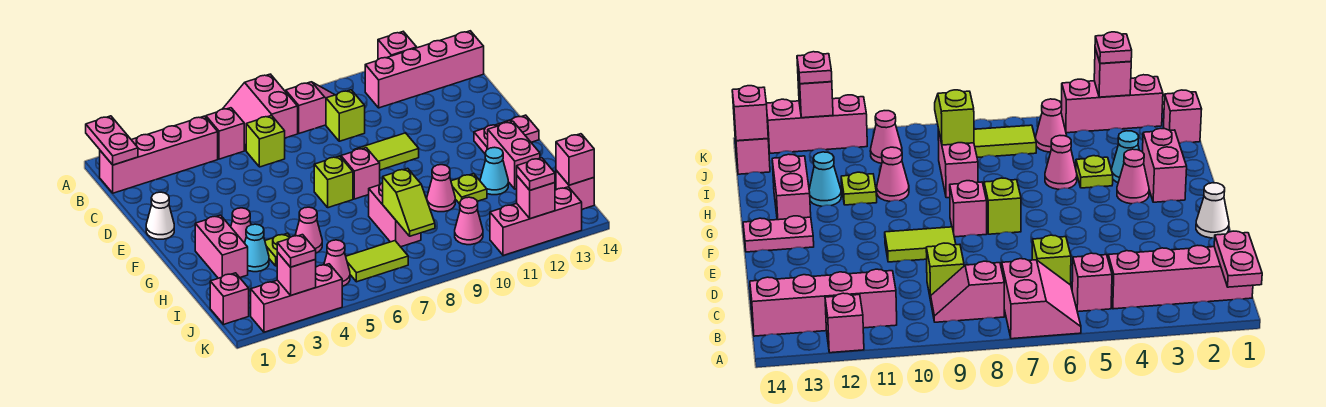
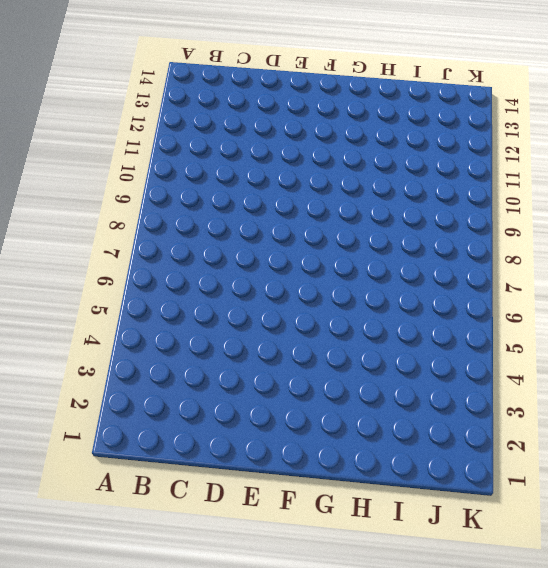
none -> pink slope A6:B7 level 1 top 7
none -> pink brick A12 level 1
none -> pink brick B1:B4 level 1
none -> pink brick B5 level 1

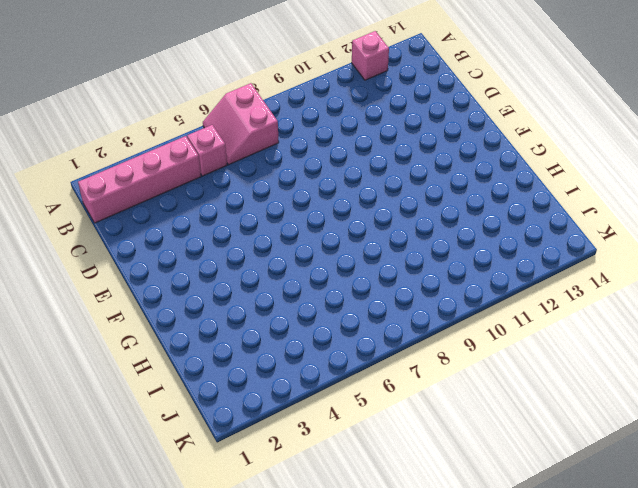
none -> pink slope B8:B9 level 1 top 8
none -> pink brick B11:B14 level 1
none -> lime brick C6 level 1
none -> lime brick C9 level 1

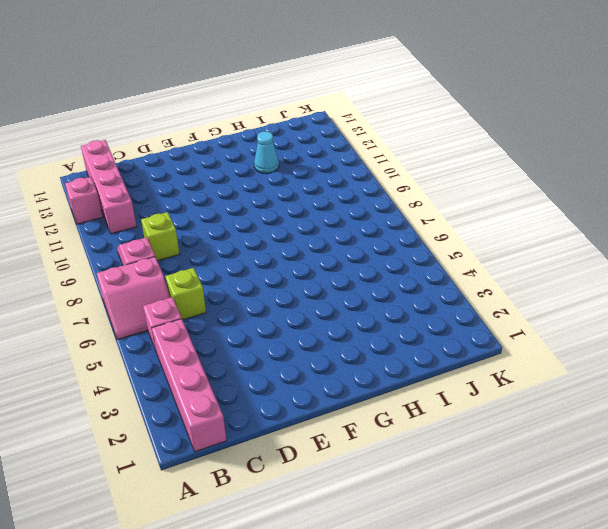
none -> white cone E1 level 1
none -> lime tile E9:E10 level 1
none -> lime brick F7 level 1
none -> pink brick F8 level 1

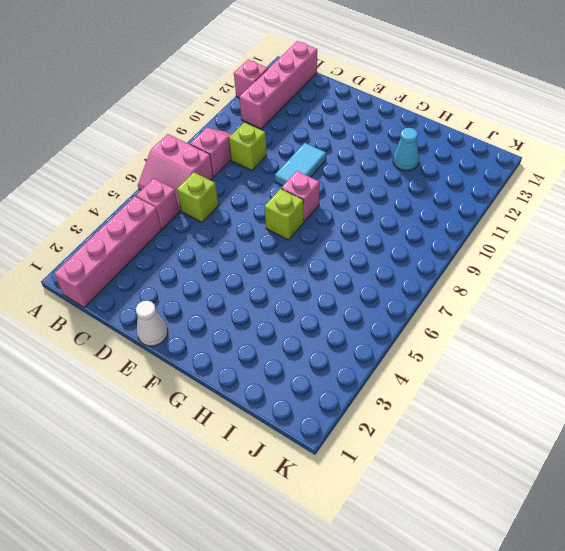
cyan tile E9:E10 level 1 -> lime tile E9:E10 level 1
none -> pink plate F13:F14 level 1
none -> pink brick G2:H2 level 1
none -> pink cone G3 level 1
none -> pink brick G13:H13 level 1

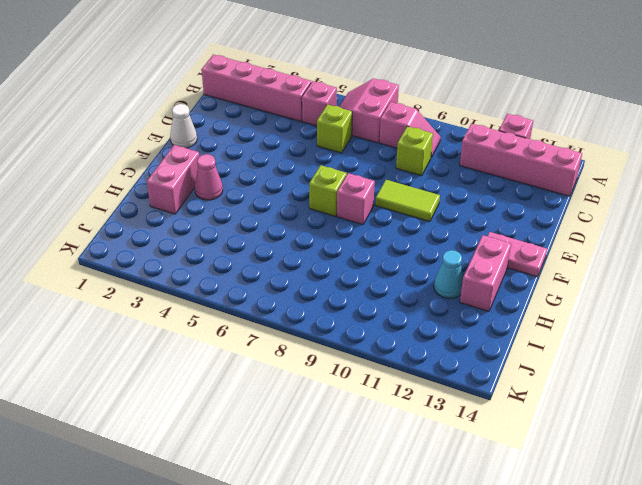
none -> cyan cone H3 level 1
none -> lime plate H4 level 1
none -> pink cone H5 level 1
none -> pink brick H8:I8 level 1

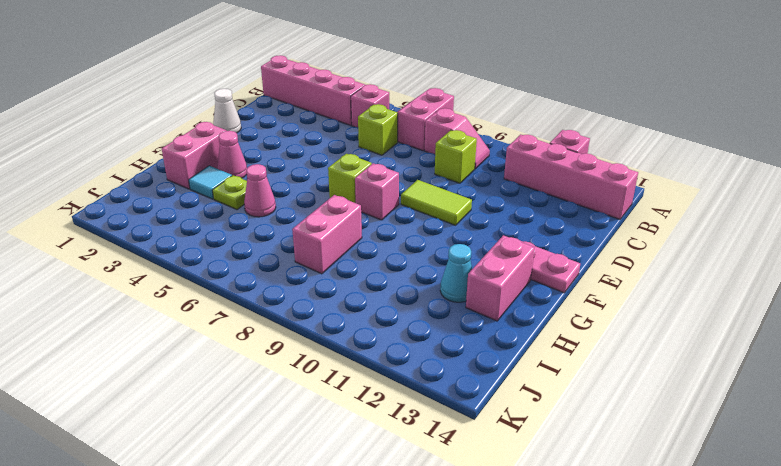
cyan tile H3 level 1 -> cyan cone H3 level 1
none -> pink cone H10 level 1
none -> lime plate H11 level 1
none -> pink brick J1 level 1
none -> pink cone J5 level 1

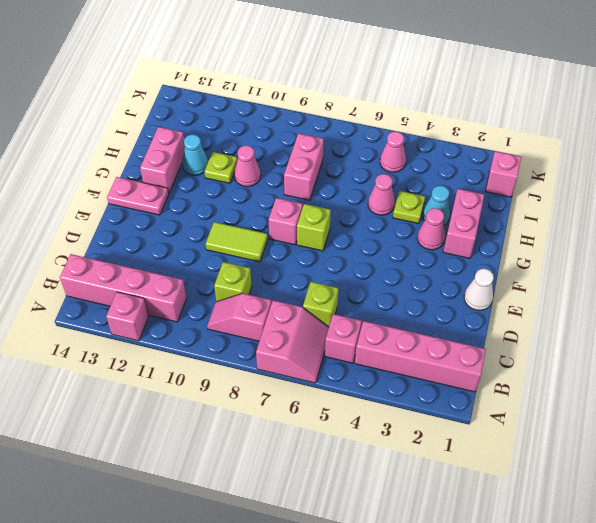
none -> lime tile J6:J7 level 1
none -> pink cone J10 level 1
none -> pink brick J14 level 1
none -> pink brick K2:K4 level 1

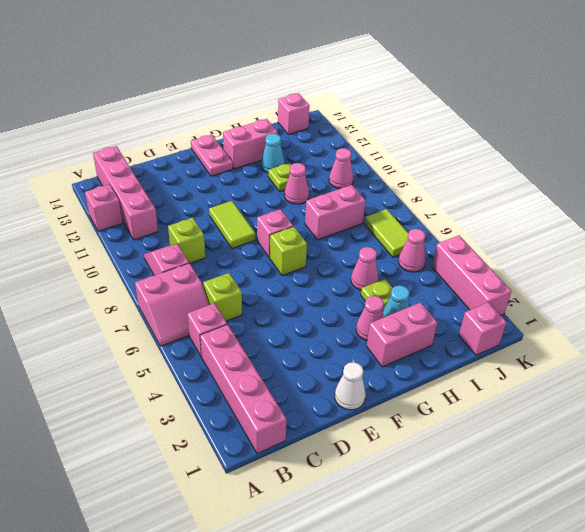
none -> pink brick K11:K13 level 1
none -> pink plate A1:B1 level 2
none -> lime slope I8:J8 level 2 top I
none -> pink brick J14 level 2

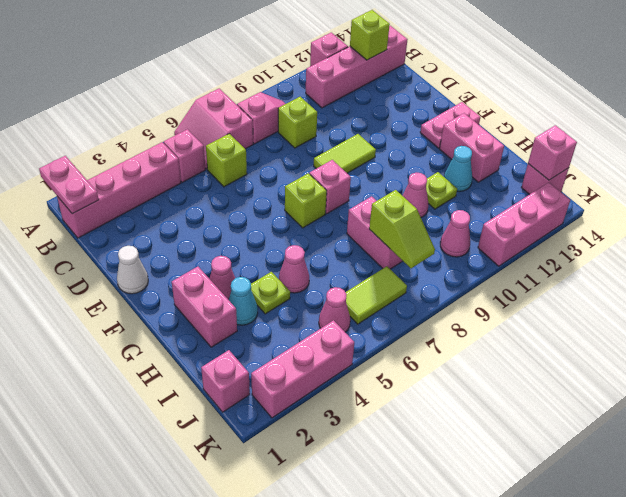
lime brick B13 level 2 -> none
none -> pink brick K3 level 2
none -> pink brick K12 level 2
none -> pink plate K3 level 3
none -> pink plate K12 level 3

